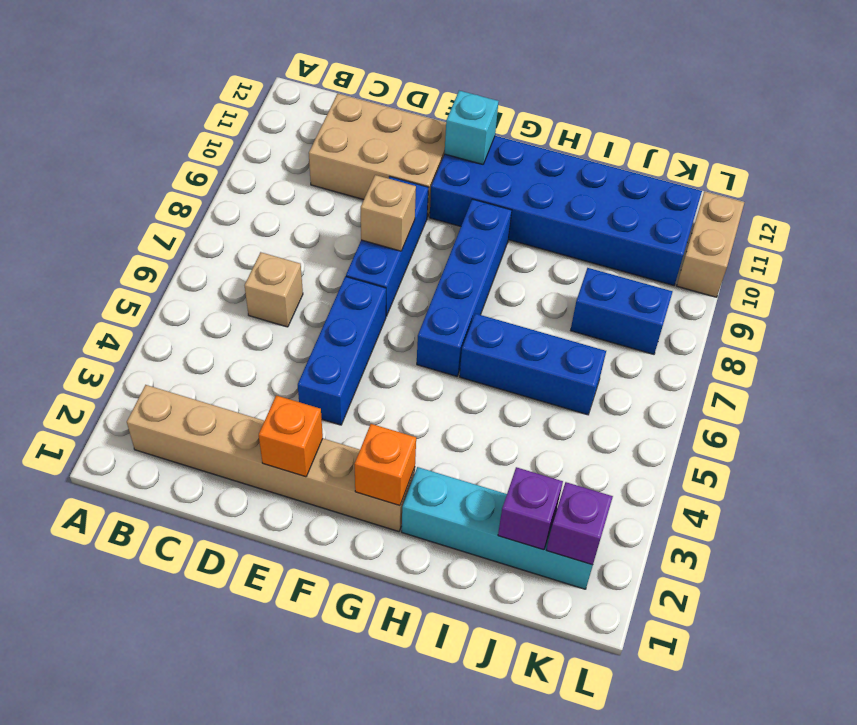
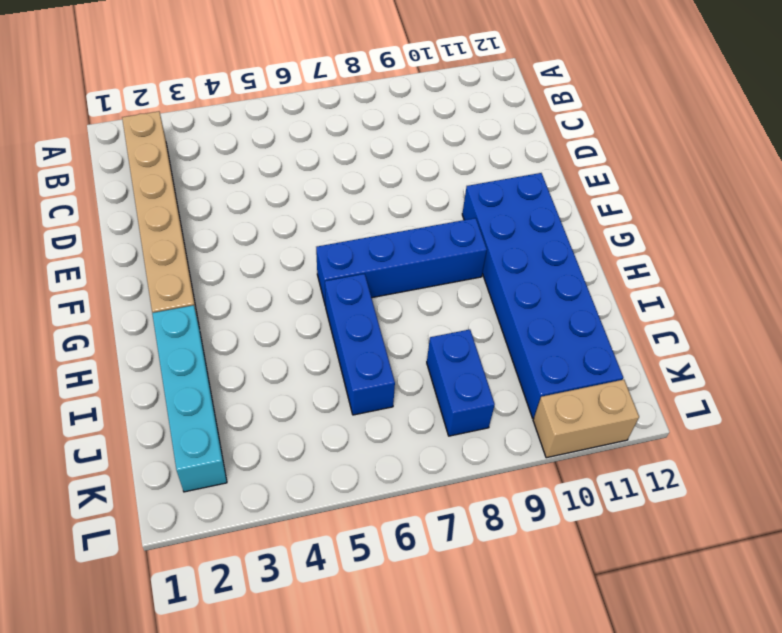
none -> tan brick C6 level 1
none -> tan brick C10:E11 level 1
none -> blue brick E4:E6 level 1

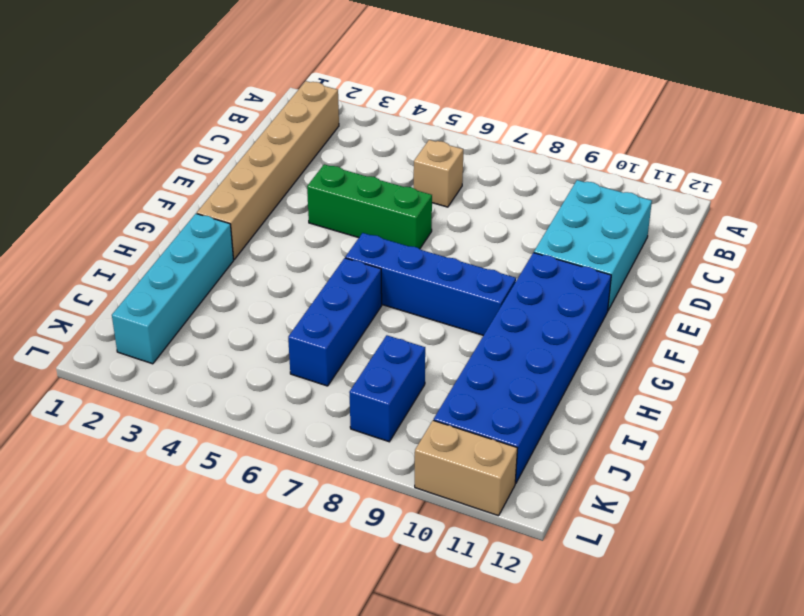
cyan brick C10:E11 level 1 -> tan brick C10:E11 level 1
green brick E4:E6 level 1 -> blue brick E4:E6 level 1
none -> blue brick E7:E9 level 1
none -> orange brick E2 level 2
none -> tan brick E8 level 2

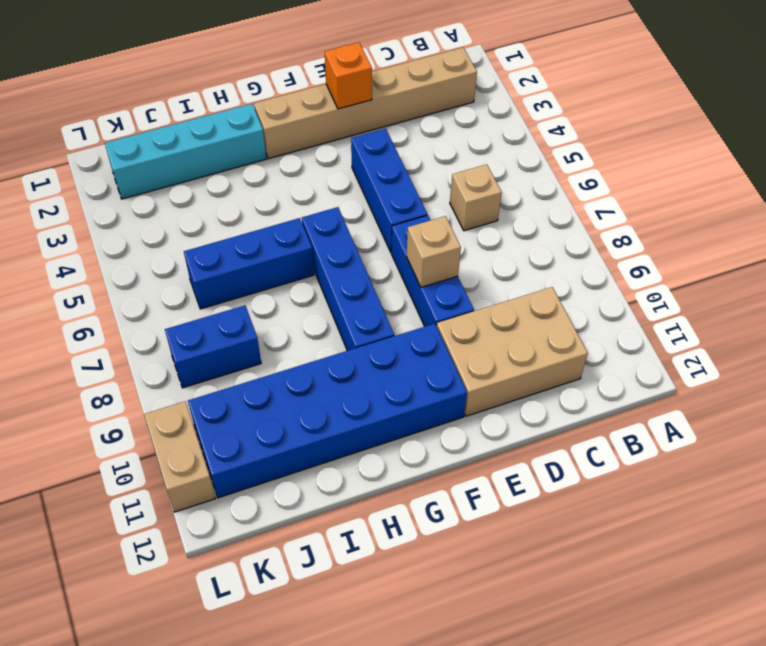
none -> cyan brick F11 level 2
none -> orange brick G2 level 2
none -> purple brick J2 level 2

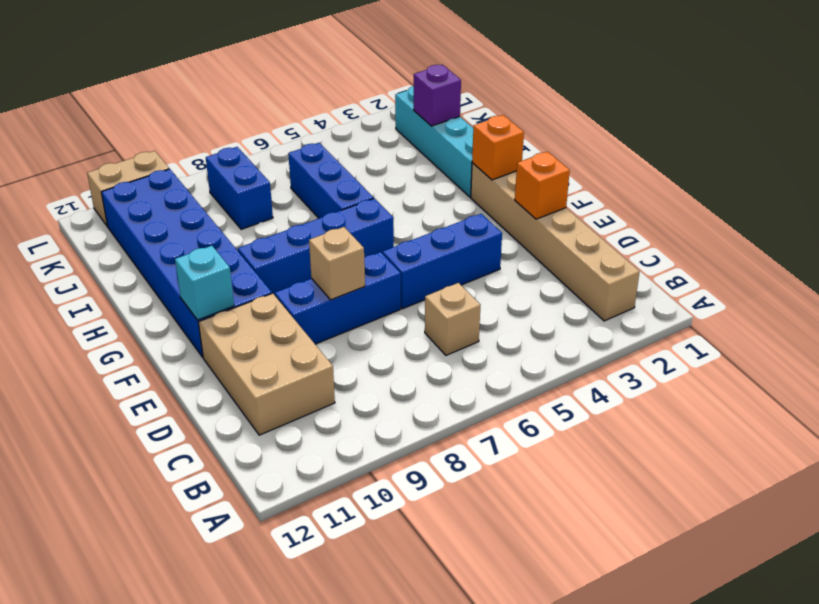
none -> purple brick K2 level 2

